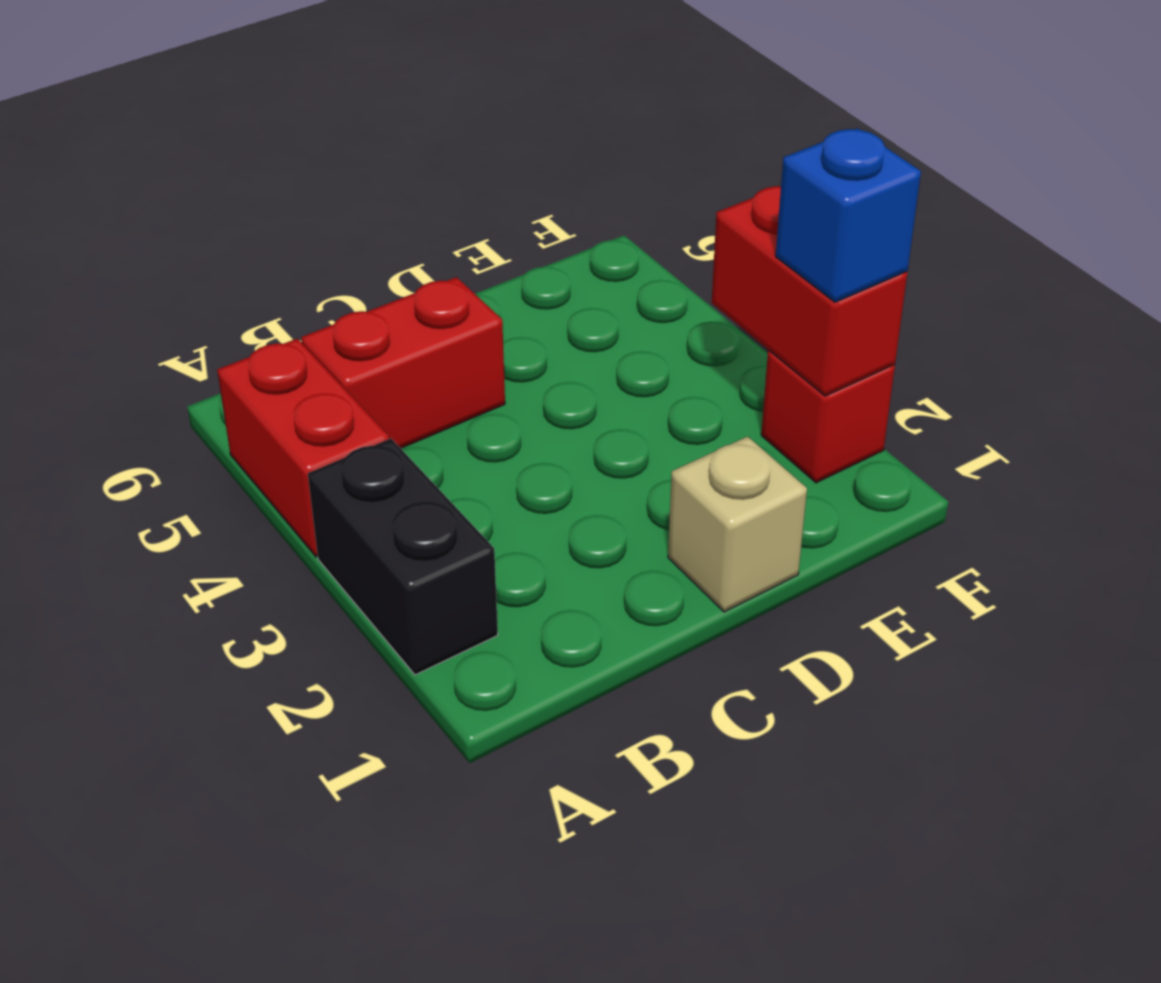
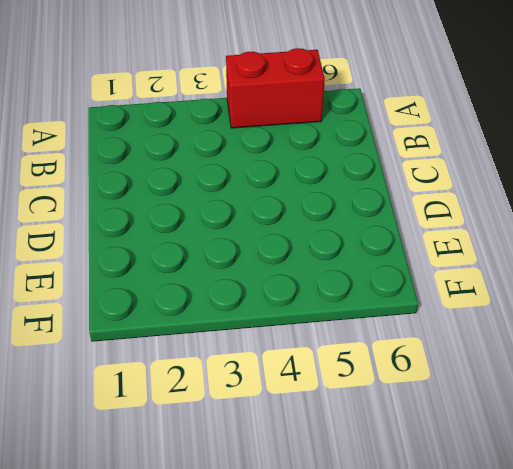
none -> black brick A2:A3 level 1
none -> red brick B5:C5 level 1

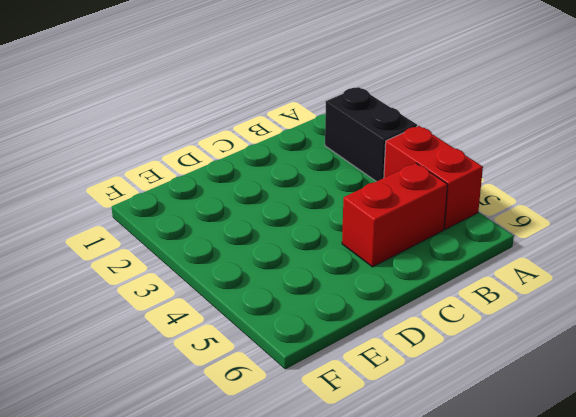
none -> tan brick D1 level 1
none -> red brick F2 level 1

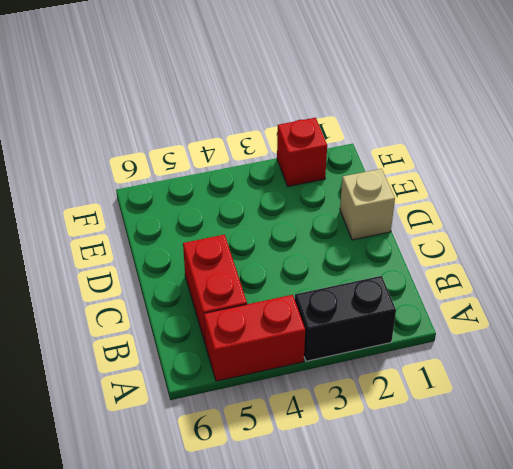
none -> red brick F2:F3 level 2
none -> blue brick F2 level 3

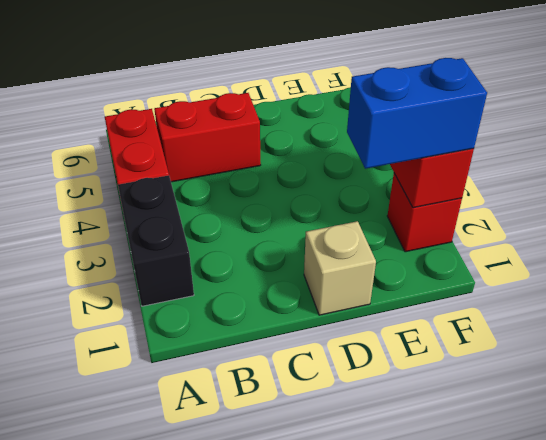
blue brick E2:F2 level 3 -> blue brick F2 level 3

